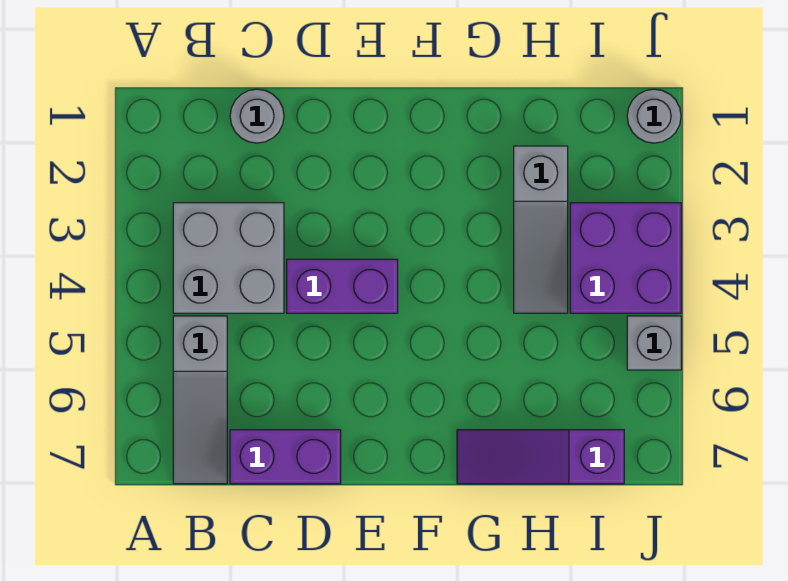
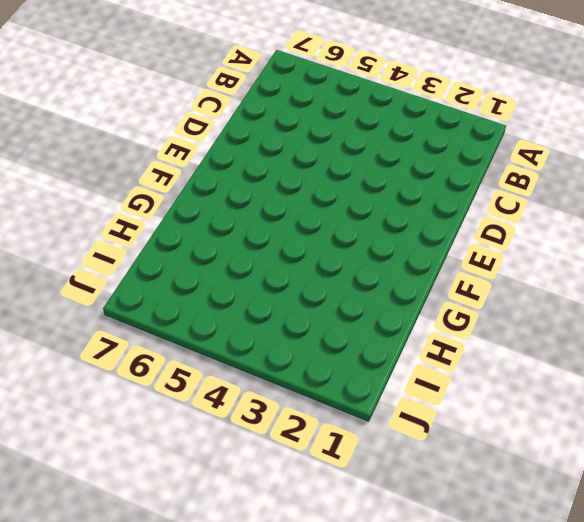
none -> grey brick B3:C4 level 1
none -> grey slope B5:B7 level 1 top 5

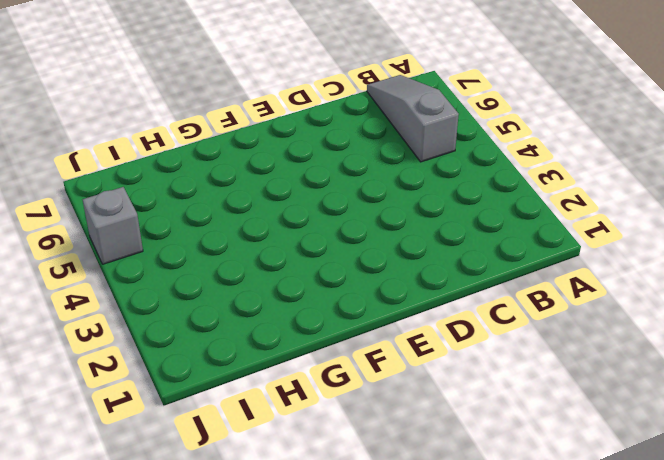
none -> grey brick B3:C4 level 1
none -> grey round brick C1 level 1

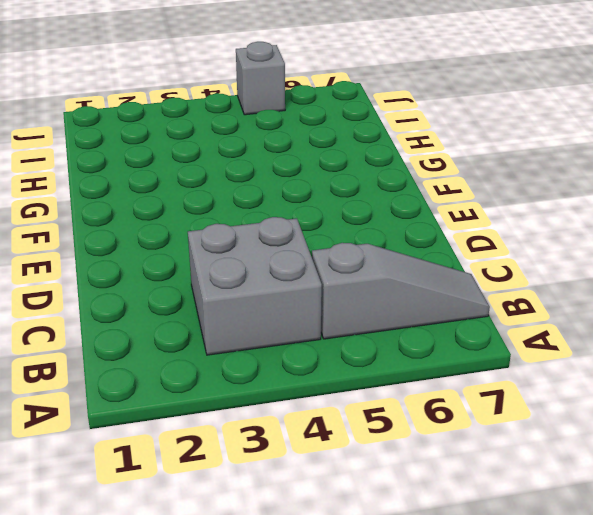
none -> grey round brick C1 level 1
none -> purple brick C7:D7 level 1

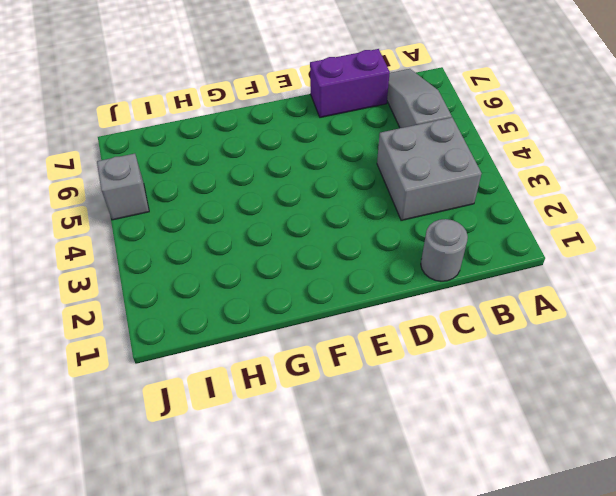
none -> purple brick D4:E4 level 1
none -> purple slope G7:I7 level 1 top I

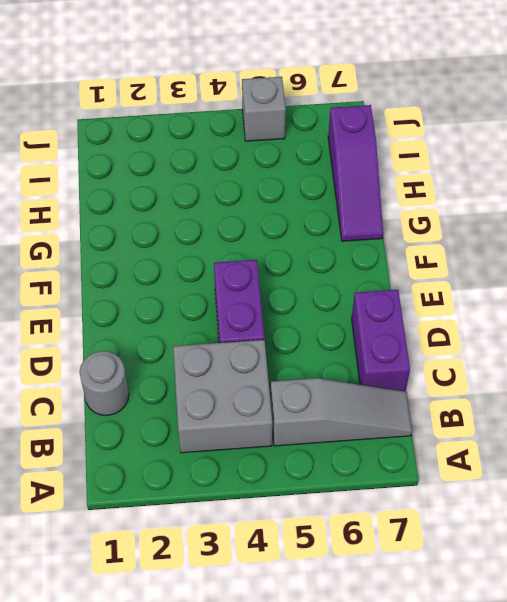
none -> grey slope H2:H4 level 1 top 2
none -> purple brick I3:J4 level 1

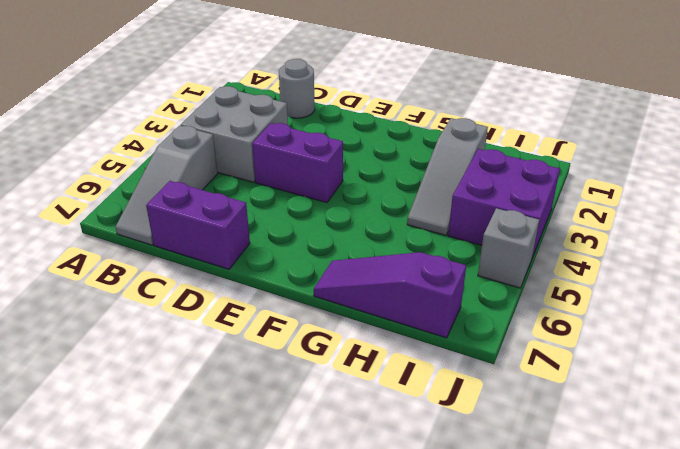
none -> grey round brick J1 level 1

